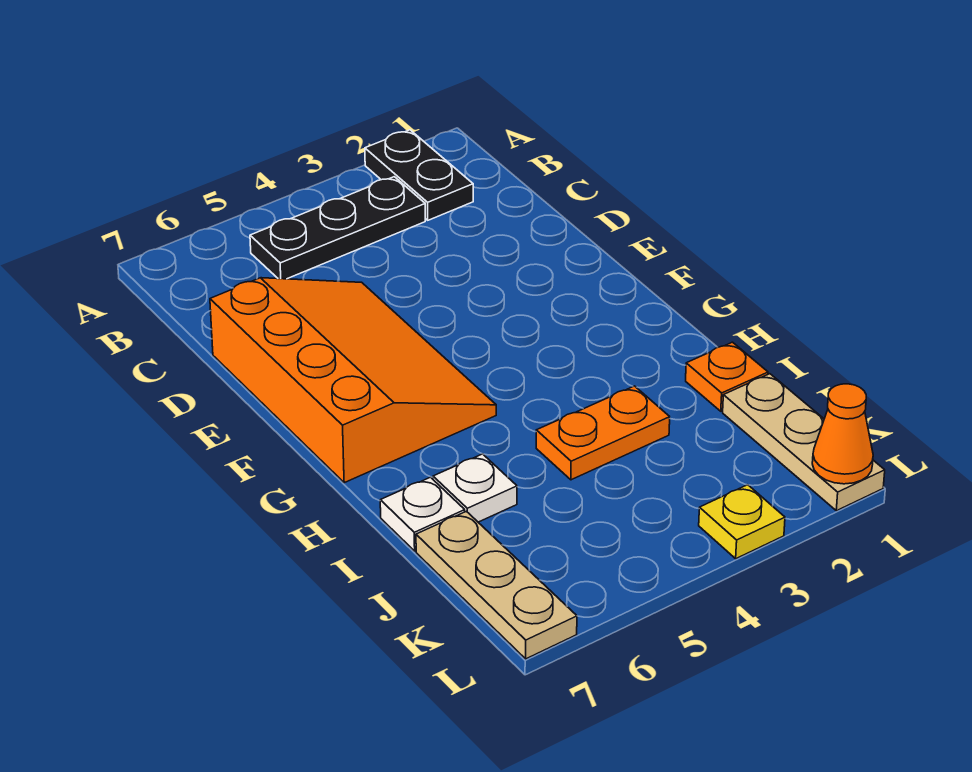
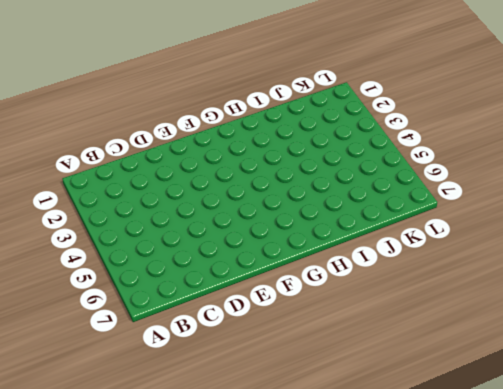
none -> black plate A2:B2 level 1
none -> black plate B3:B5 level 1

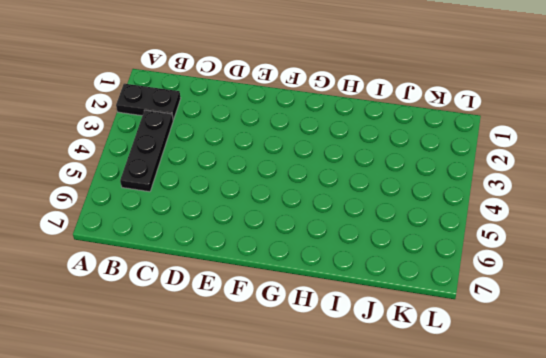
none -> orange slope D5:G7 level 1 top 7
none -> orange plate I1 level 1

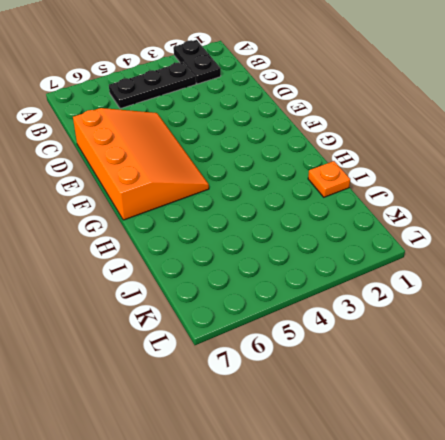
none -> orange plate I3:I4 level 1
none -> white plate I6 level 1

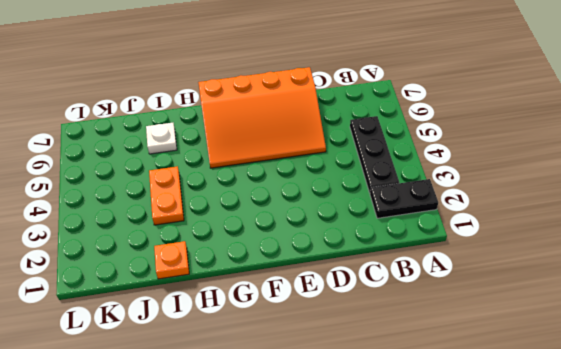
none -> white plate I7 level 1
none -> tan plate J1:L1 level 1

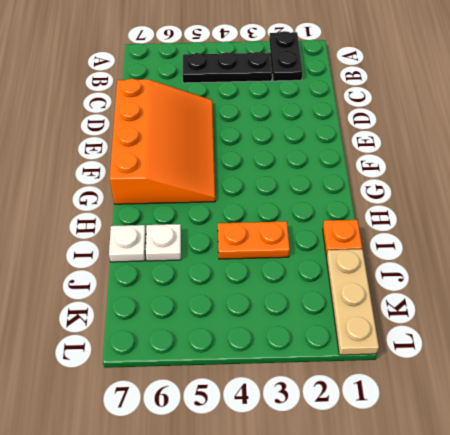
none -> tan plate J7:L7 level 1
none -> yellow plate L3 level 1

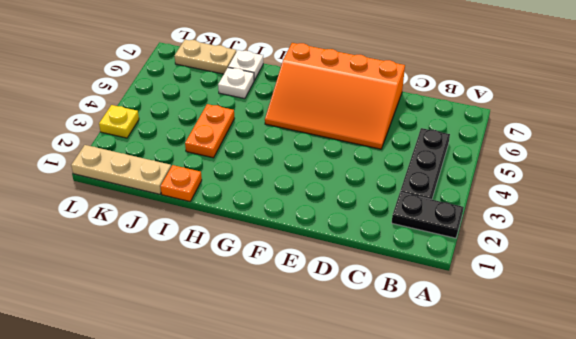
tan plate J7:K7 level 1 -> tan plate J7:L7 level 1
none -> orange cone L1 level 2

